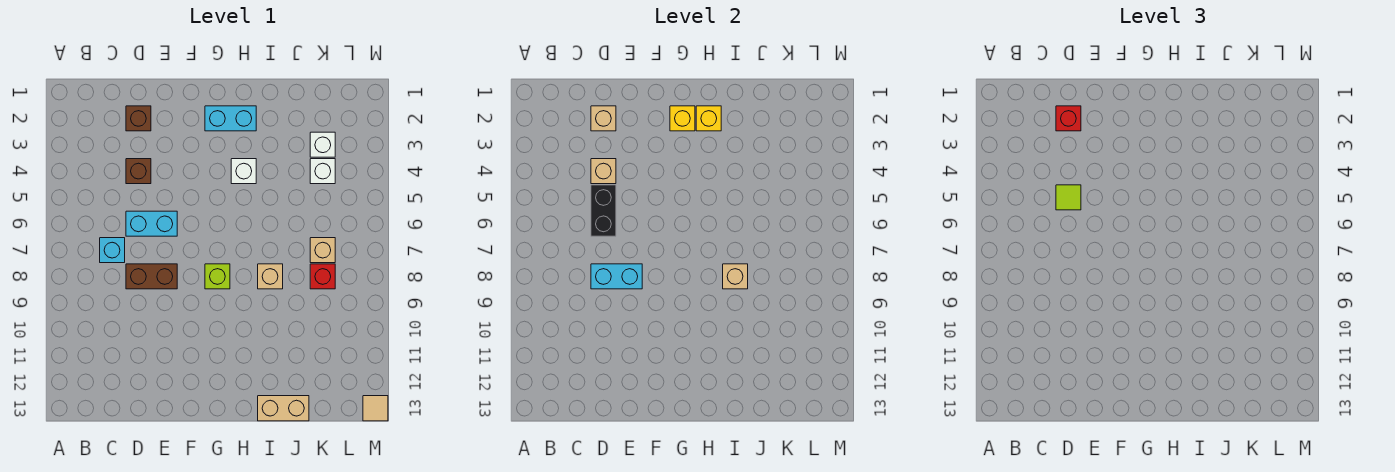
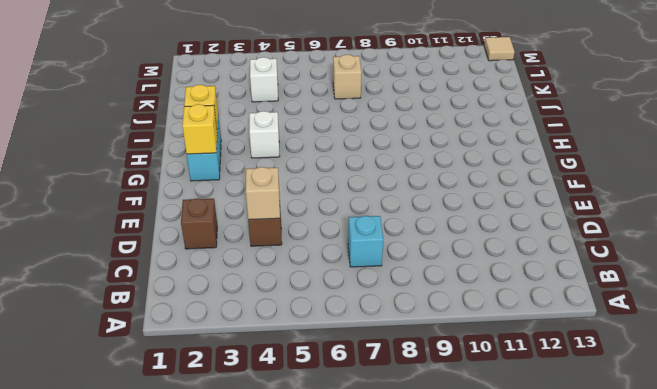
none -> cyan brick D6:E6 level 1
none -> brown brick D8:E8 level 1
none -> lime brick G8 level 1

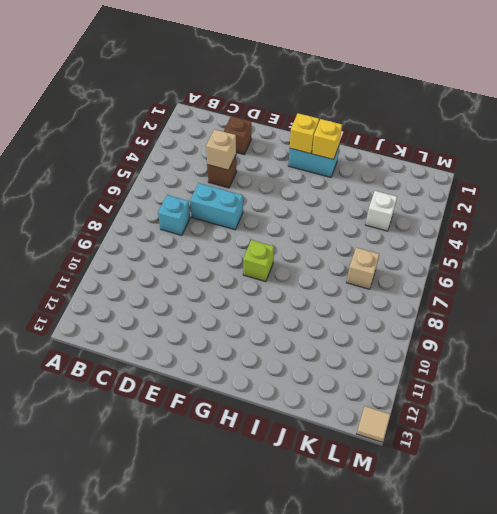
none -> brown brick D8:E8 level 1
none -> white brick H4 level 1
none -> tan brick I8 level 1

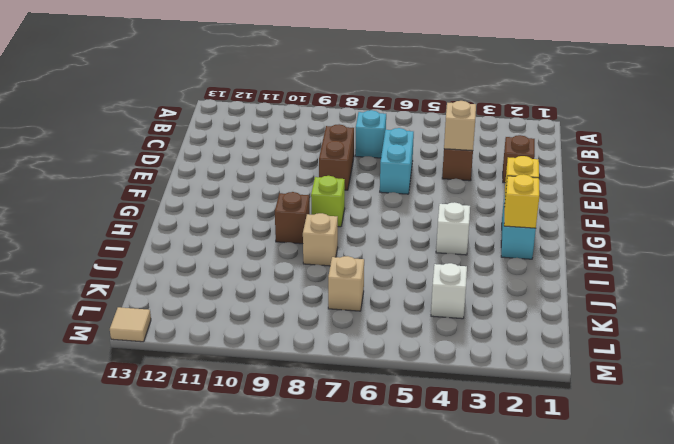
brown brick H9 level 1 -> none
none -> tan brick I13:J13 level 1
none -> white brick K3 level 1
none -> red brick K8 level 1

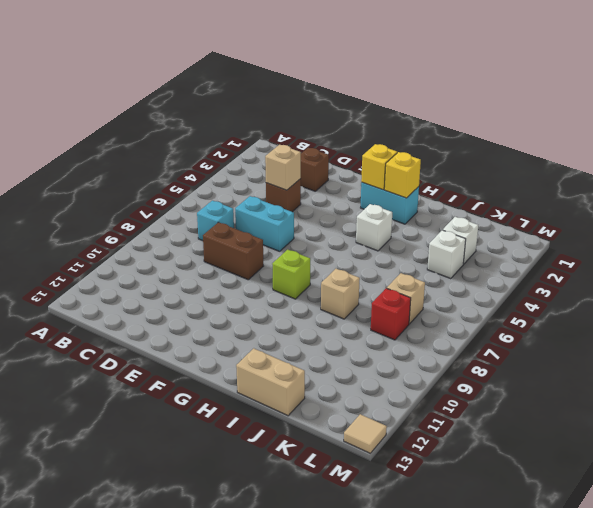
none -> tan brick D2 level 2
none -> black brick D5:D6 level 2
none -> cyan brick D8:E8 level 2

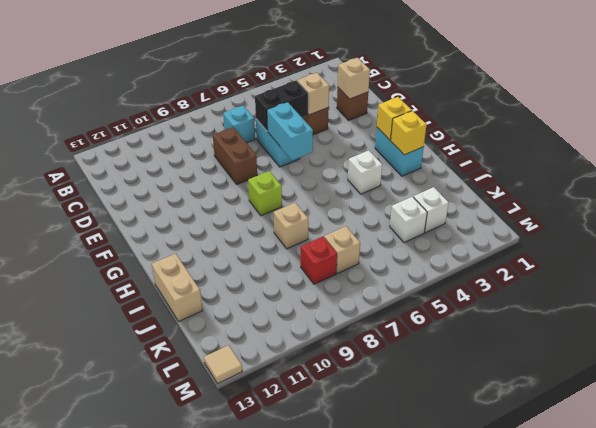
cyan brick E6:F6 level 2 -> cyan brick D8:E8 level 2
none -> tan brick I8 level 2
none -> red brick D2 level 3
none -> lime tile D5 level 3

